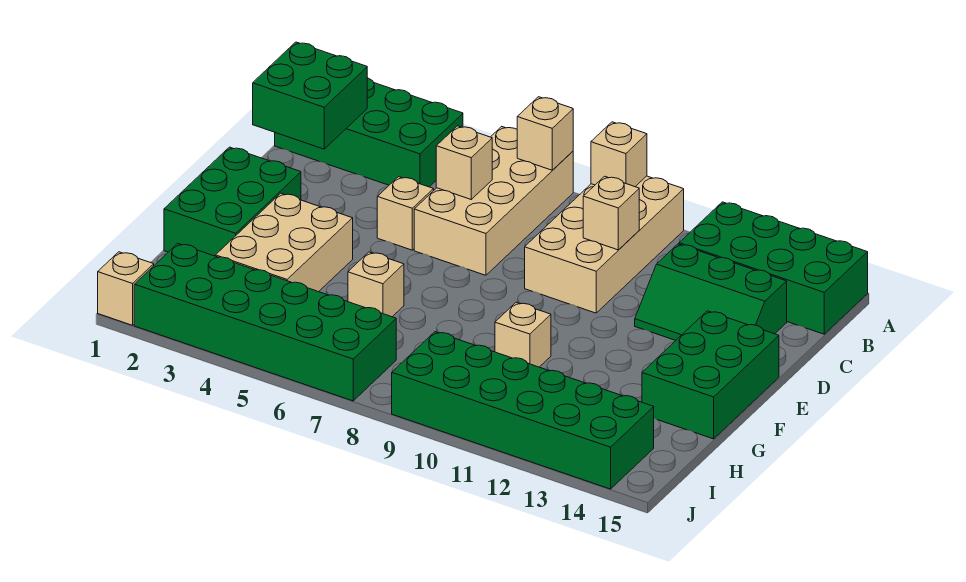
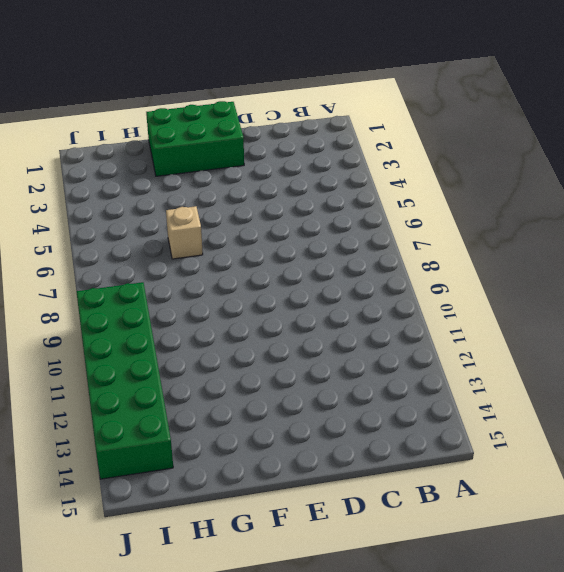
none -> green brick A1:B4 level 1
none -> tan brick A6:D7 level 1
none -> tan brick A9:D10 level 1

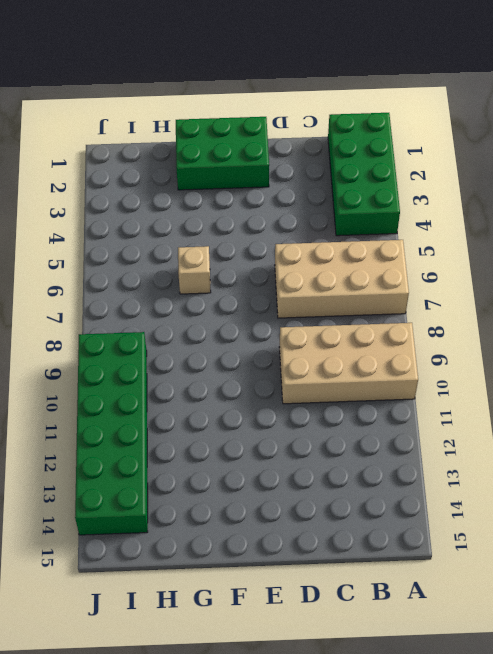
none -> green brick A12:B15 level 1
none -> green slope C12:D14 level 1 top C
none -> tan brick D5 level 1

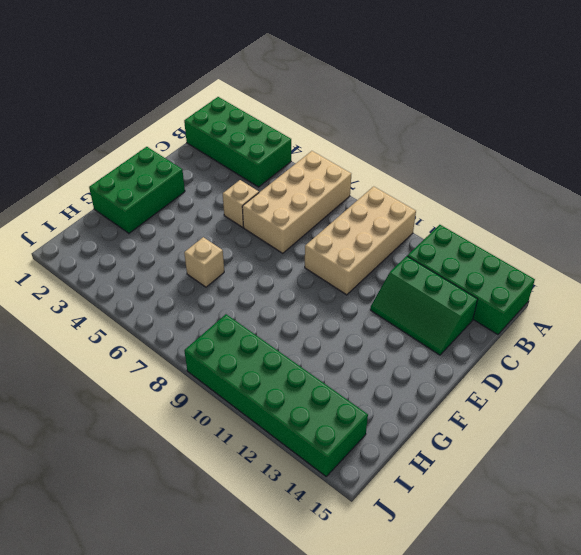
none -> green brick E14:G15 level 1
none -> tan brick F3:H4 level 1
none -> tan brick G10 level 1

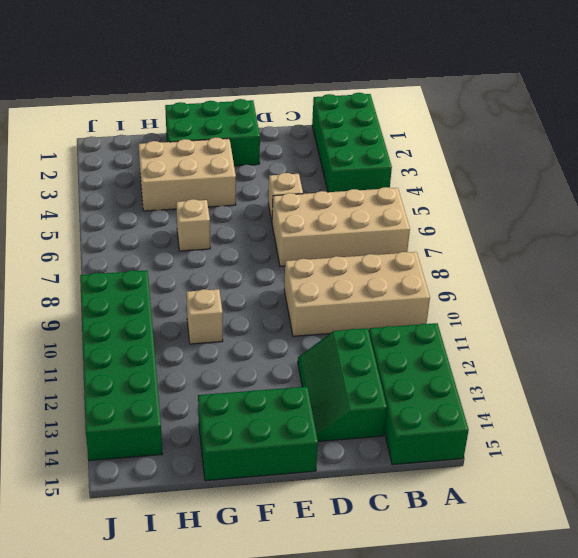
none -> green brick I2:J7 level 1
none -> tan brick J1 level 1
none -> tan brick A7 level 2

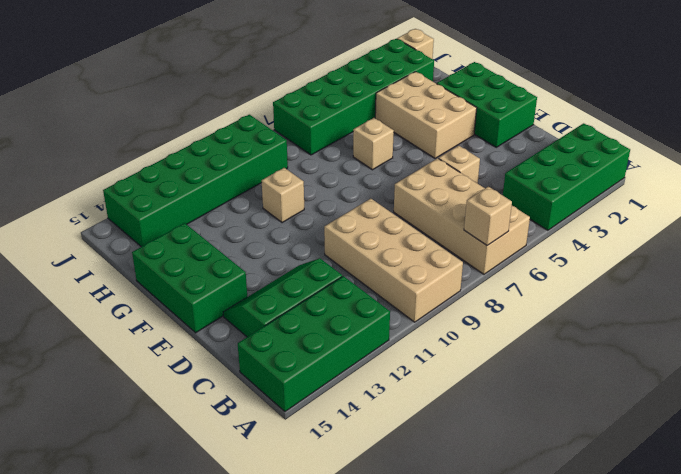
none -> tan brick A9 level 2
none -> green brick B1:C2 level 2
none -> tan brick C6 level 2

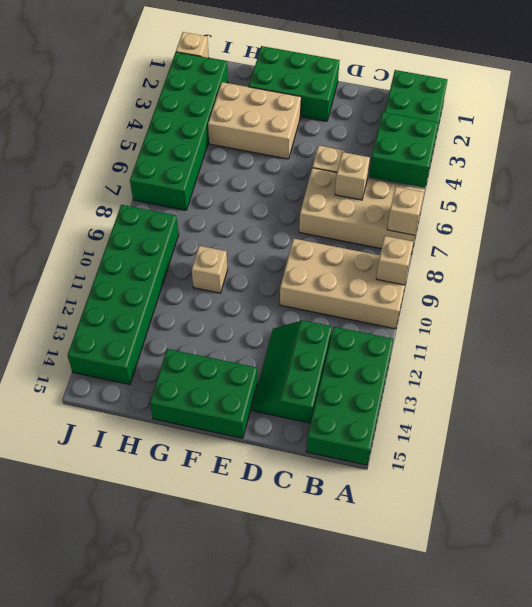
green brick A4:B5 level 2 -> green brick B1:C2 level 2
none -> tan brick G6 level 1
none -> tan brick C10 level 2

